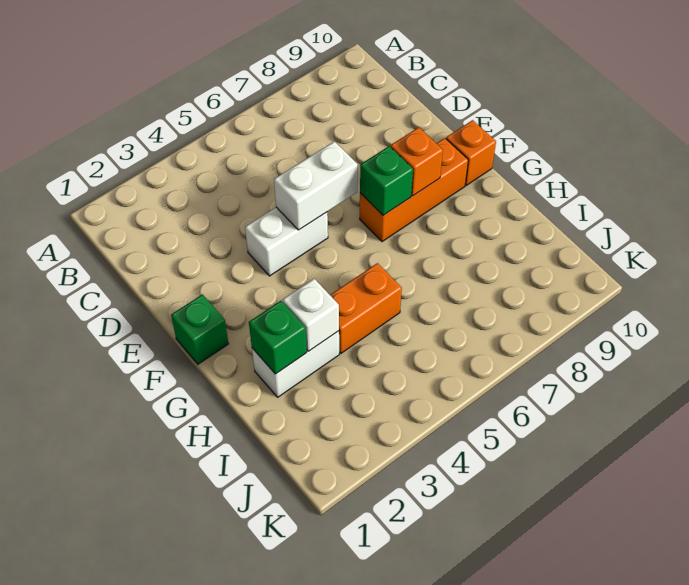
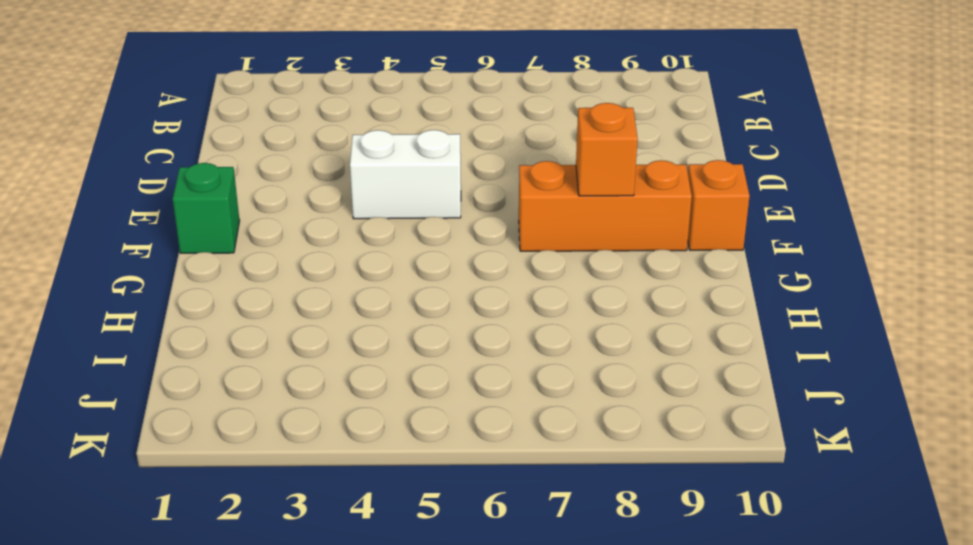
none -> white brick H2:H3 level 1
none -> orange brick H4:H5 level 1

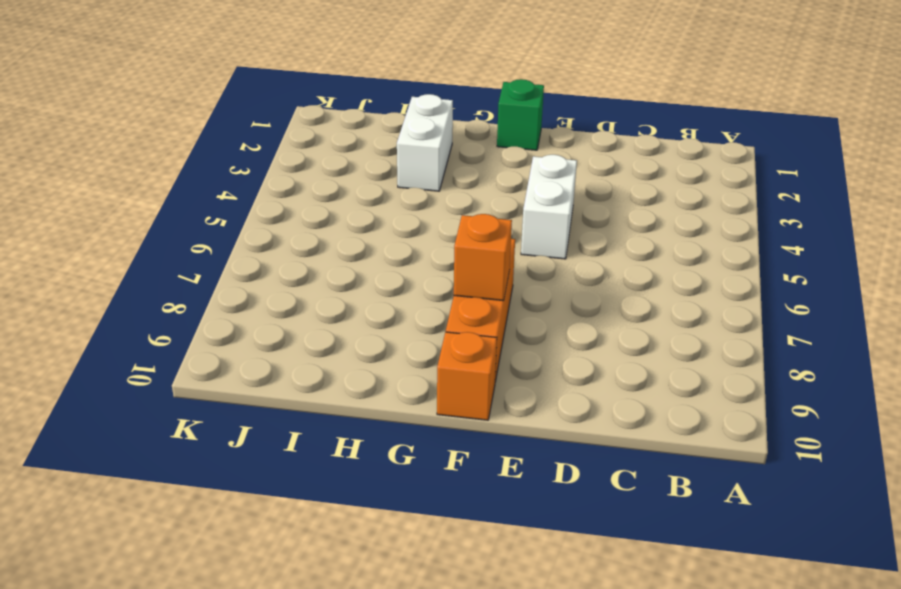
none -> orange brick H4:H5 level 1
none -> white brick E5:E6 level 2

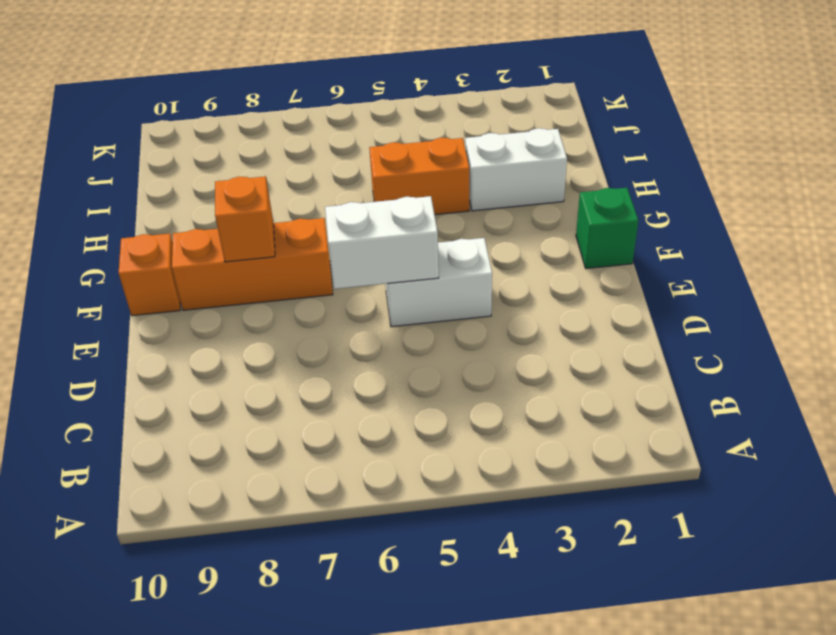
none -> green brick F7 level 2
none -> green brick H2 level 2

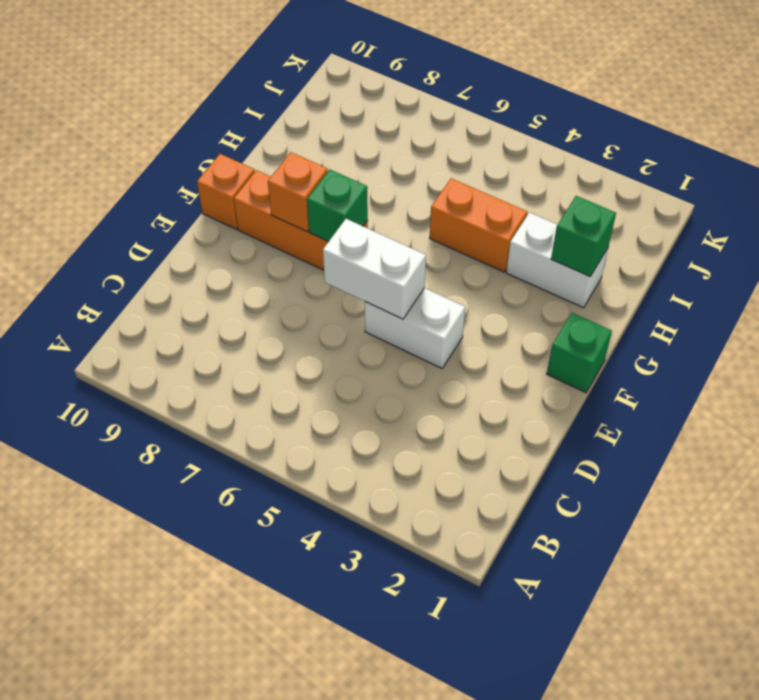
none -> white brick H3 level 2

